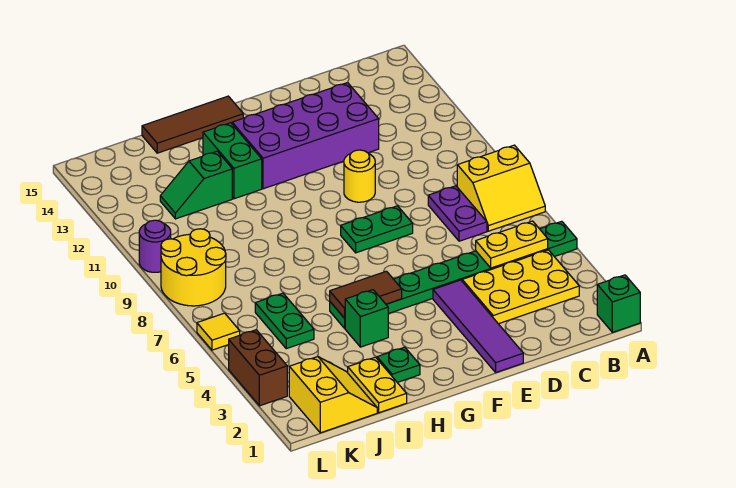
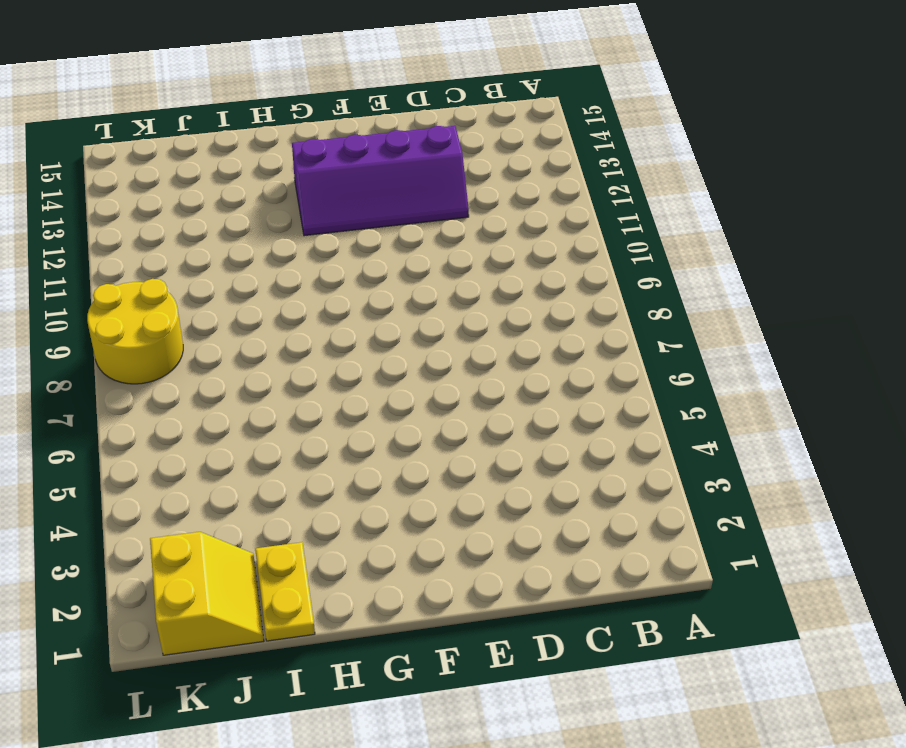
purple slope D12:G13 level 1 top 13 -> purple brick D12:G13 level 1
none -> green brick A1 level 1
none -> green plate A5:H5 level 1
none -> yellow slope A7:B8 level 1 top 8

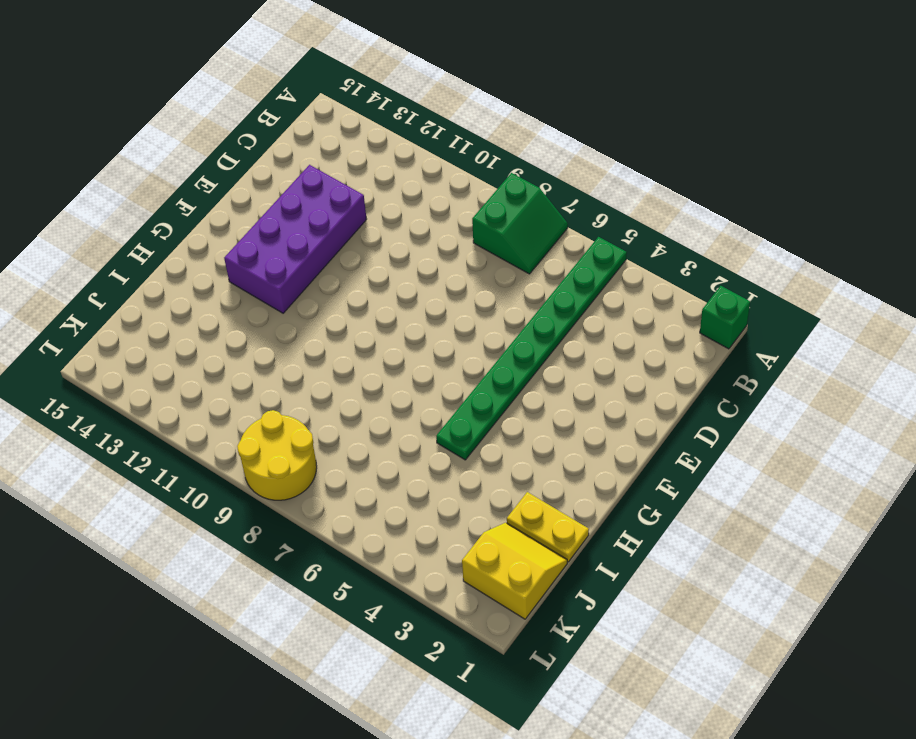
green slope A7:B8 level 1 top 8 -> yellow slope A7:B8 level 1 top 8
none -> yellow plate B3:D4 level 1
none -> purple plate C7:C8 level 1
none -> purple tile E1:E4 level 1

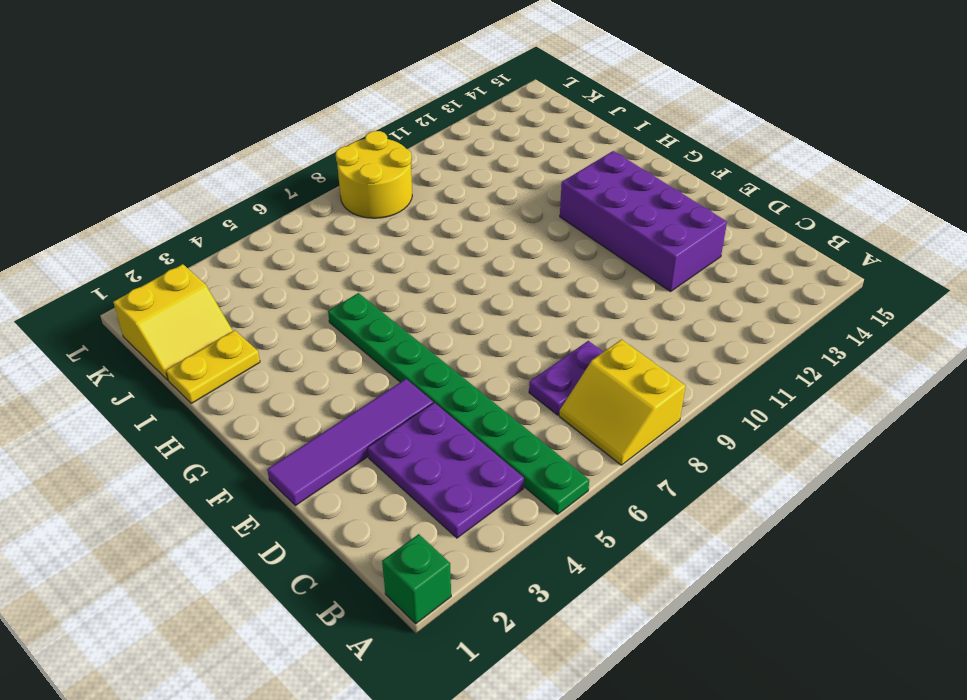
purple plate B3:D4 level 1 -> yellow plate B3:D4 level 1
none -> green plate E8:F8 level 1
none -> yellow round brick E10 level 1
none -> brown tile G15:I15 level 1

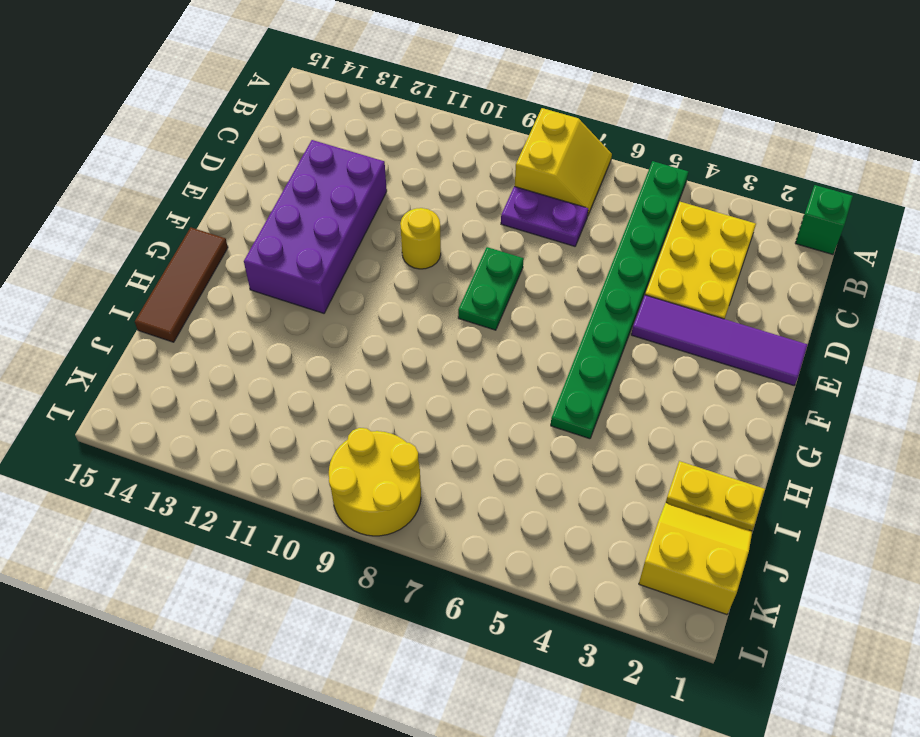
none -> green plate H2 level 1
none -> green brick H4 level 1
none -> green brick H12:H13 level 1

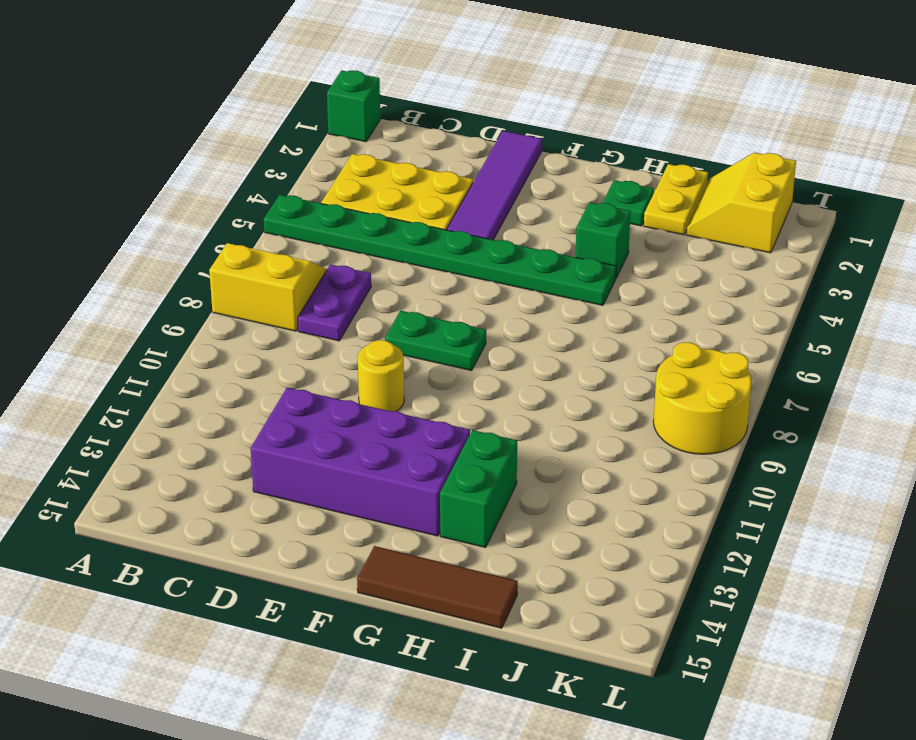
none -> green slope I12:J12 level 1 top I
none -> green plate J5:J6 level 1
none -> brown brick L3:L4 level 1

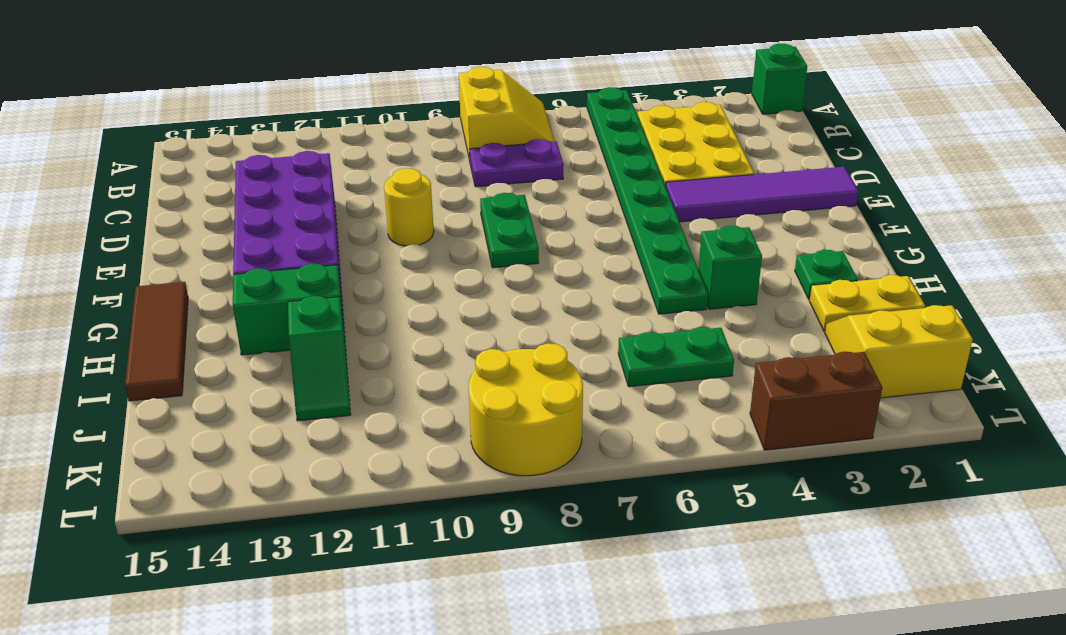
none -> yellow tile L6 level 1
none -> purple round brick L10 level 1
none -> yellow plate B5:C5 level 2

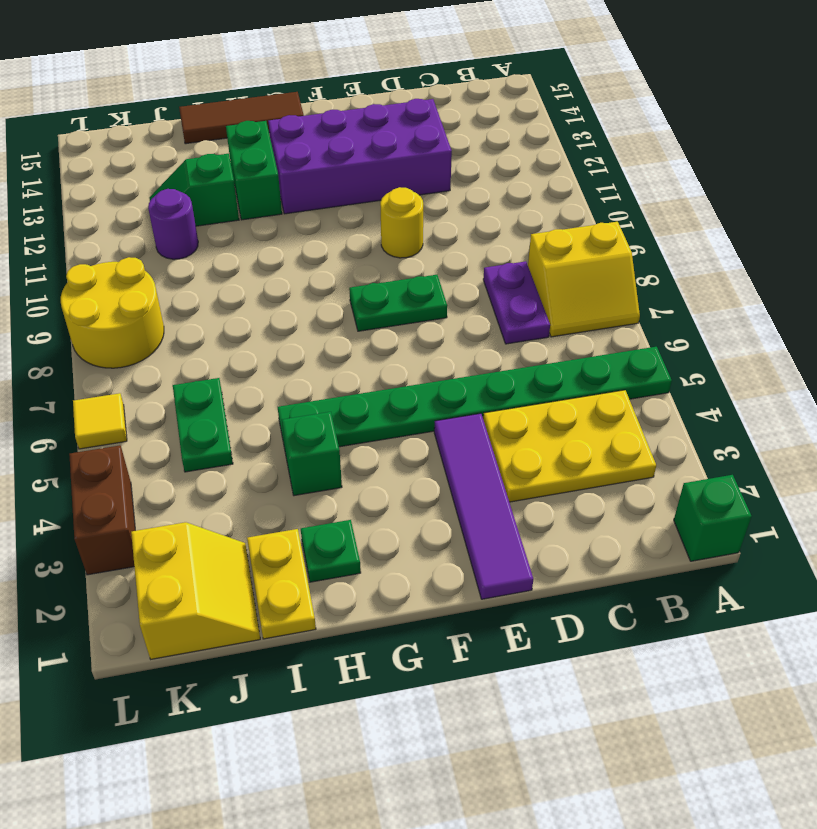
purple round brick J11 level 1 -> purple round brick L10 level 1
none -> yellow plate B5:C5 level 2
none -> brown tile G5:H5 level 2

